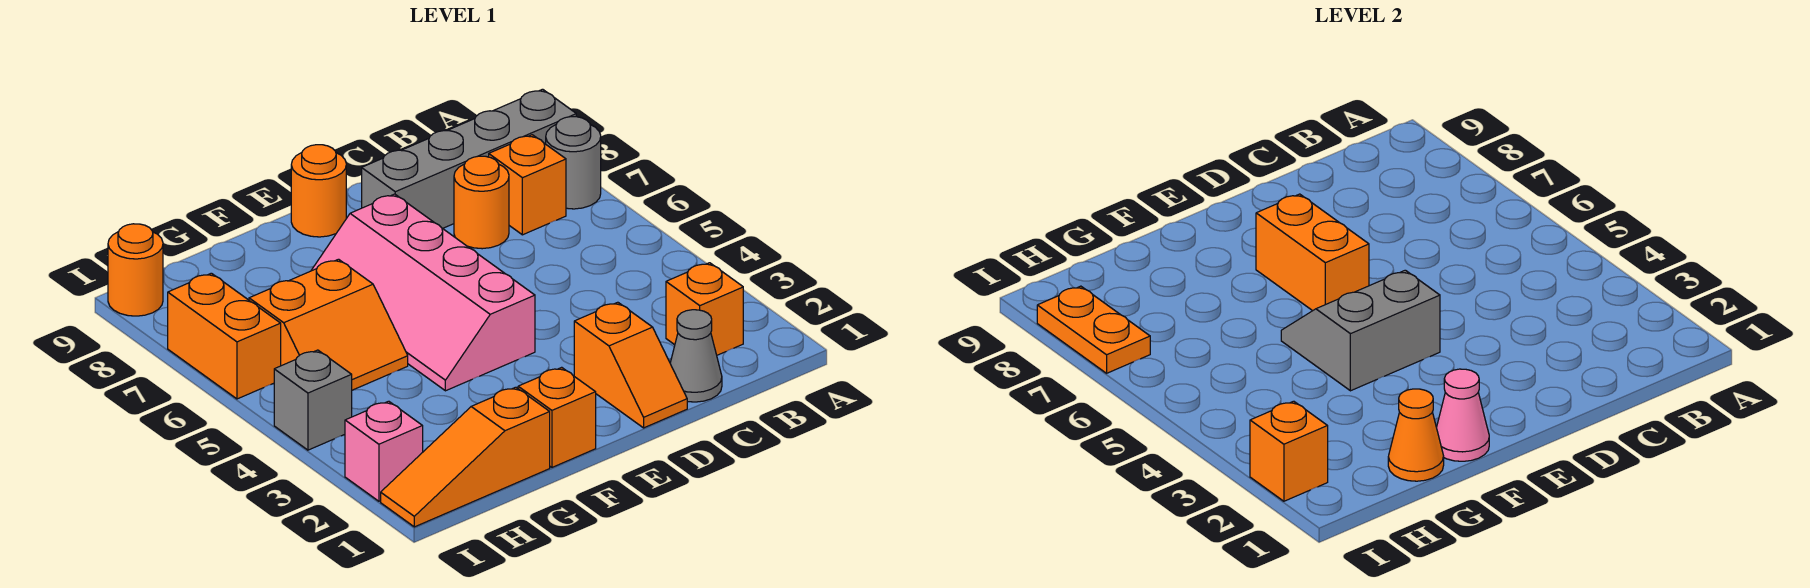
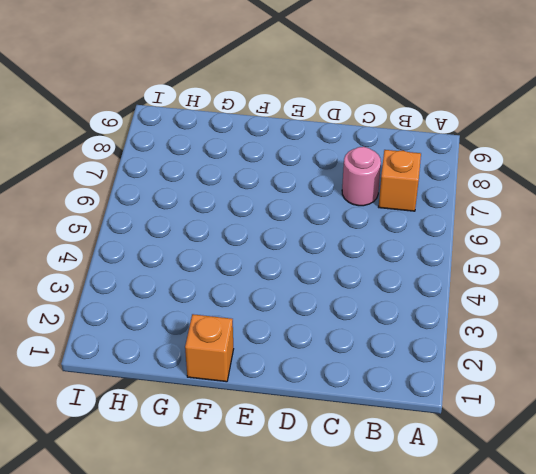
pink round brick C7 level 1 -> orange round brick C7 level 1
none -> grey round brick A7 level 1
none -> grey brick A8:D8 level 1
none -> orange brick B2 level 1

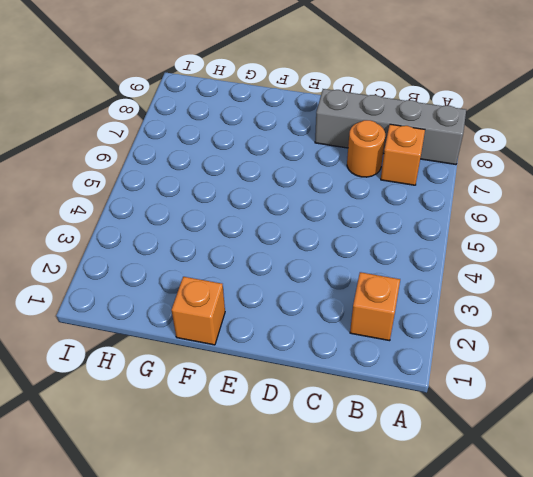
none -> grey round brick A7 level 1
none -> grey cone C1 level 1
none -> orange slope D1:D2 level 1 top 2

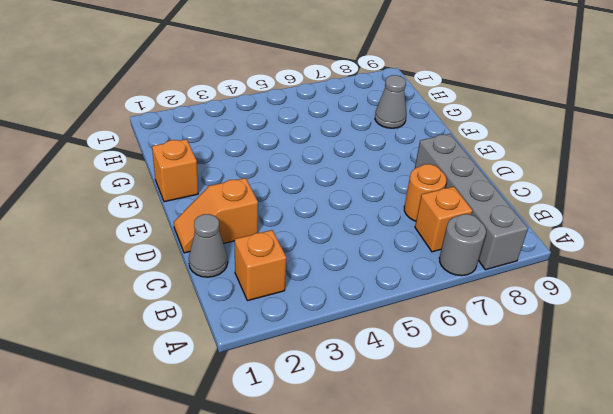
grey cone G8 level 1 -> none
none -> pink slope E4:F7 level 1 top E
none -> orange round brick E9 level 1
none -> orange slope G1:I1 level 1 top G

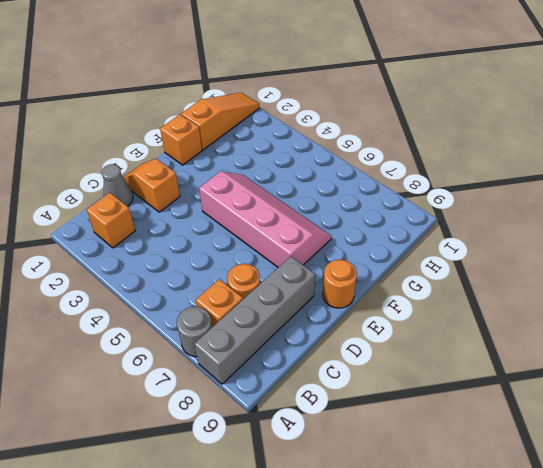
none -> orange slope G5:H6 level 1 top 6
none -> pink brick I2 level 1
none -> grey brick I4 level 1

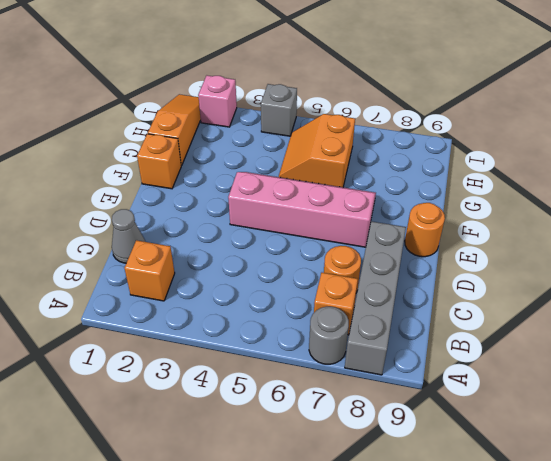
none -> orange slope D1:D2 level 1 top 2
none -> orange brick I6:I7 level 1
none -> orange round brick I9 level 1

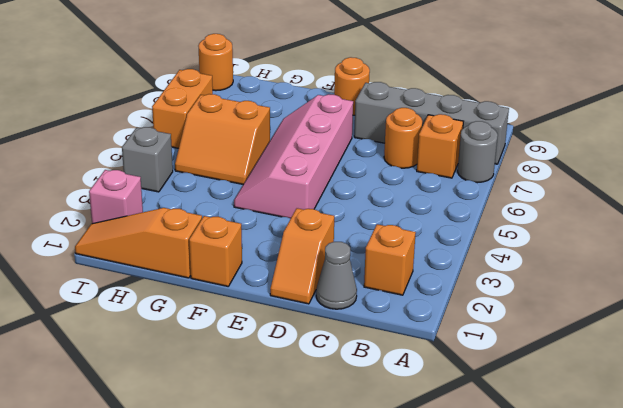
none -> grey slope E4:F5 level 2 top 4
none -> orange brick E6:E7 level 2
none -> pink cone F1 level 2

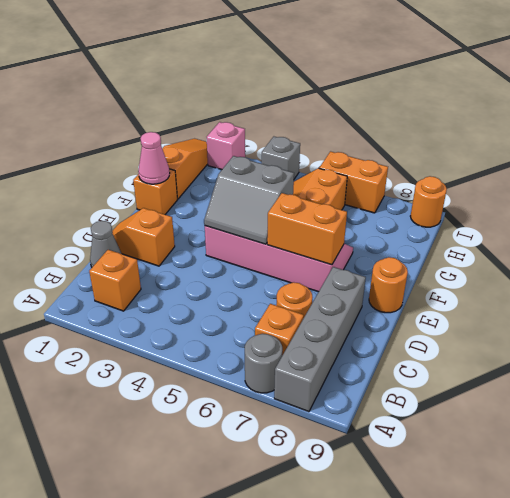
grey slope E4:F5 level 2 top F -> grey slope E4:F5 level 2 top 4
none -> orange cone G1 level 2
none -> orange brick I2 level 2
none -> orange plate I7:I8 level 2

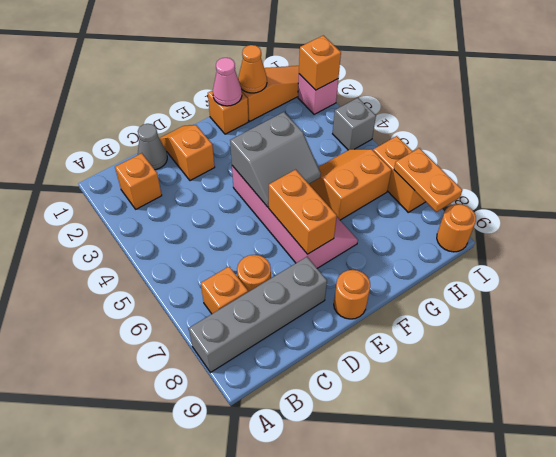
none -> grey round brick A7 level 1

